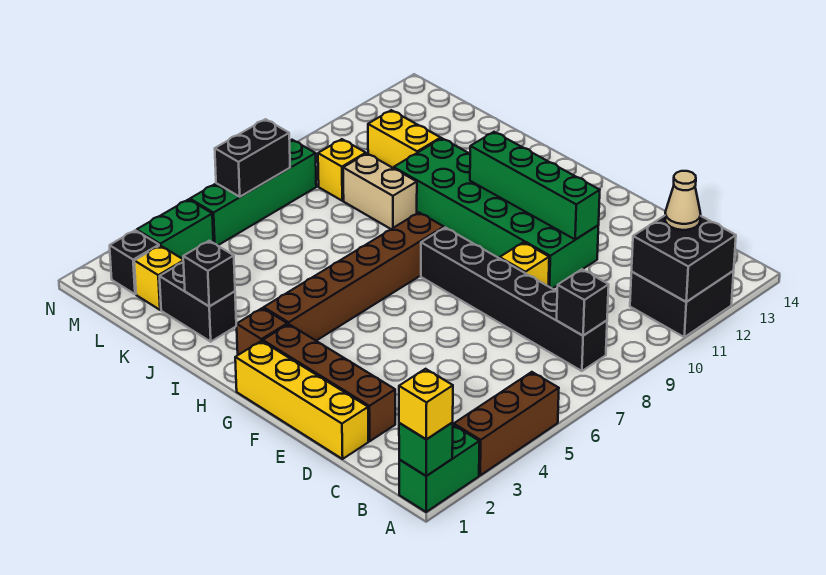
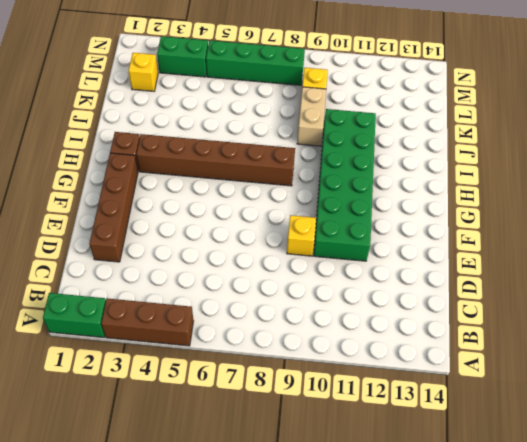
none -> black brick A11:B12 level 1
none -> black brick B8:G8 level 1
none -> yellow brick D1:G1 level 1

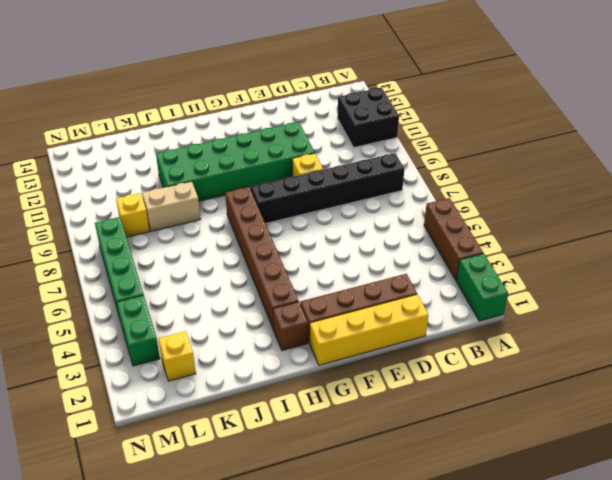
none -> black brick J2:K2 level 1
none -> yellow brick K11:L11 level 1
none -> black brick M2 level 1

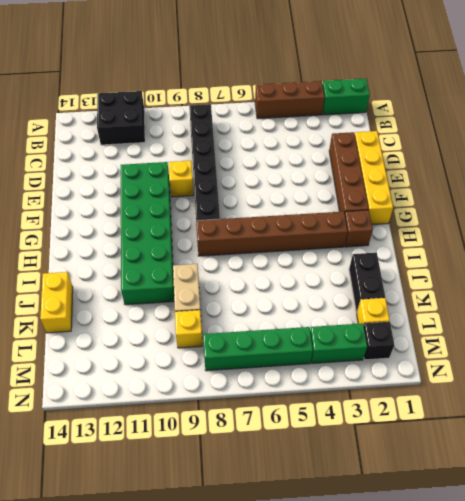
yellow brick J14:K14 level 1 -> yellow brick K11:L11 level 1
none -> green brick A1 level 2
none -> black brick A11:B12 level 2
none -> black brick B8 level 2

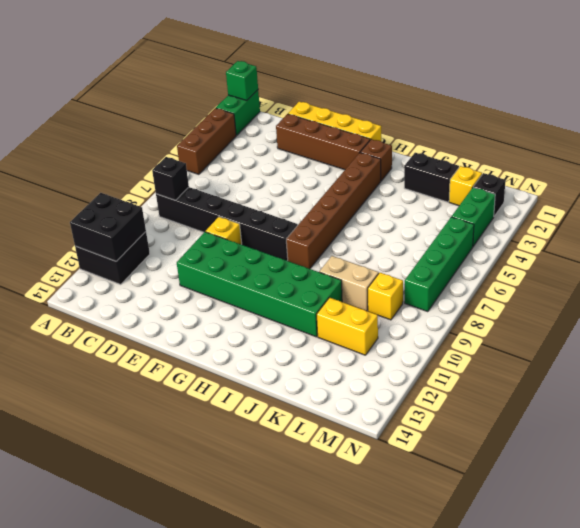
none -> green brick E11:H11 level 2
none -> black brick J2 level 2
none -> black brick M6:M7 level 2

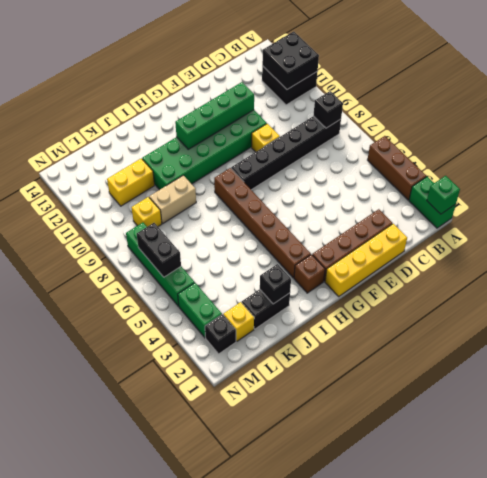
none -> yellow brick A1 level 3
none -> tan cone B12 level 3

